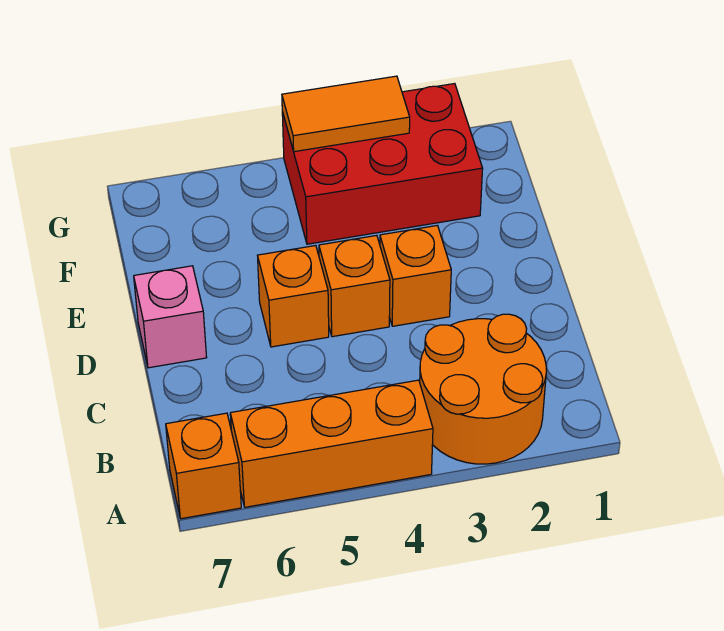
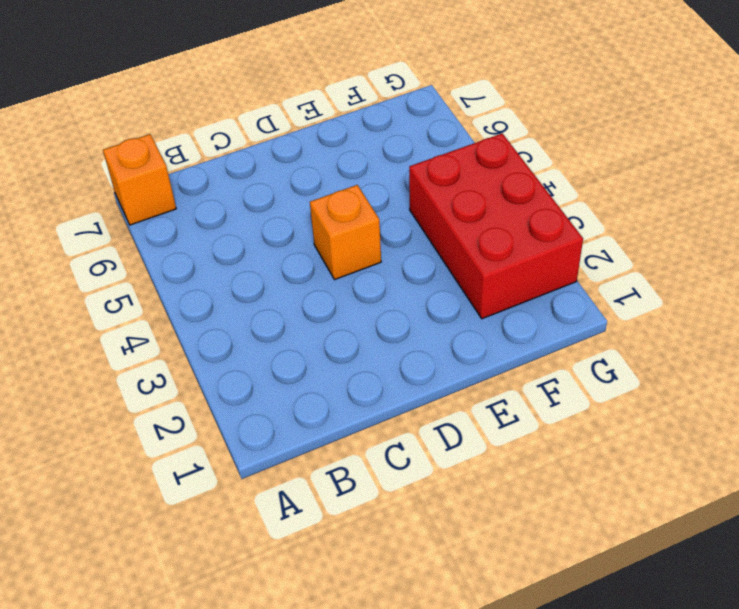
none -> orange round brick A2:B3 level 1
none -> orange brick A4:A6 level 1

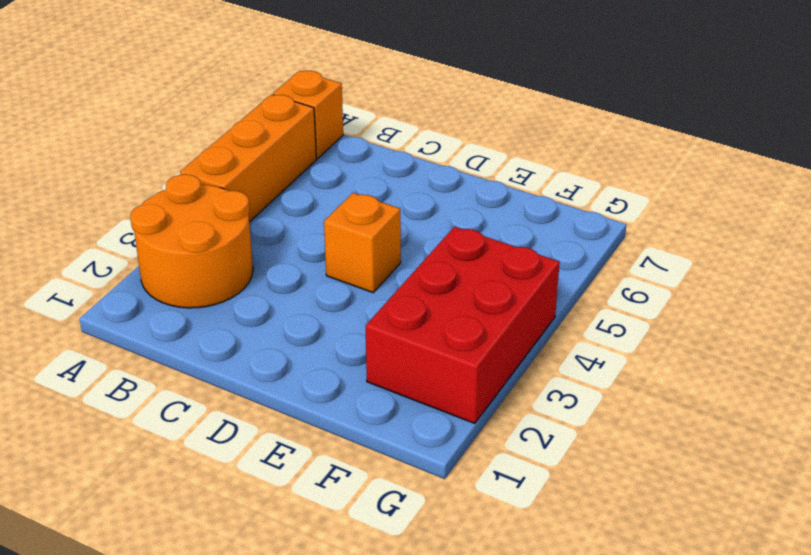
none -> orange brick D3 level 1
none -> orange brick D5 level 1

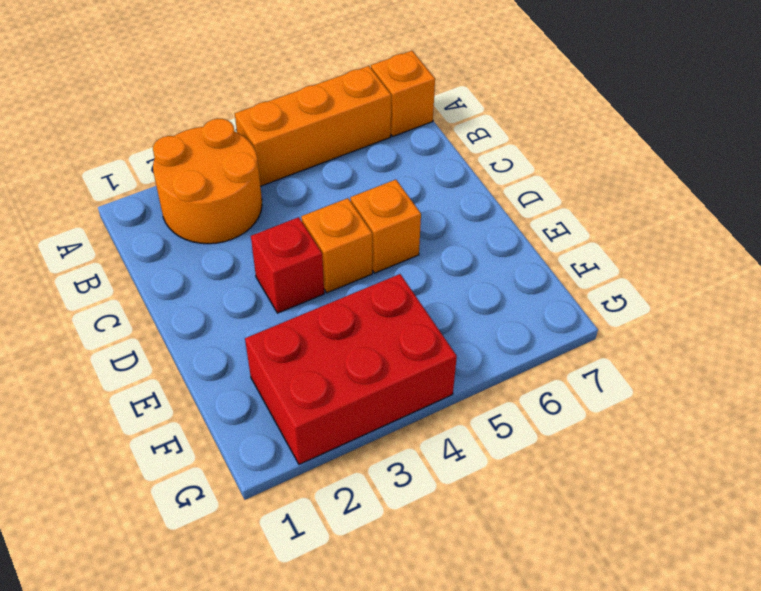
red brick D3 level 1 -> orange brick D3 level 1
none -> pink brick D7 level 1
none -> orange tile G3:G4 level 2

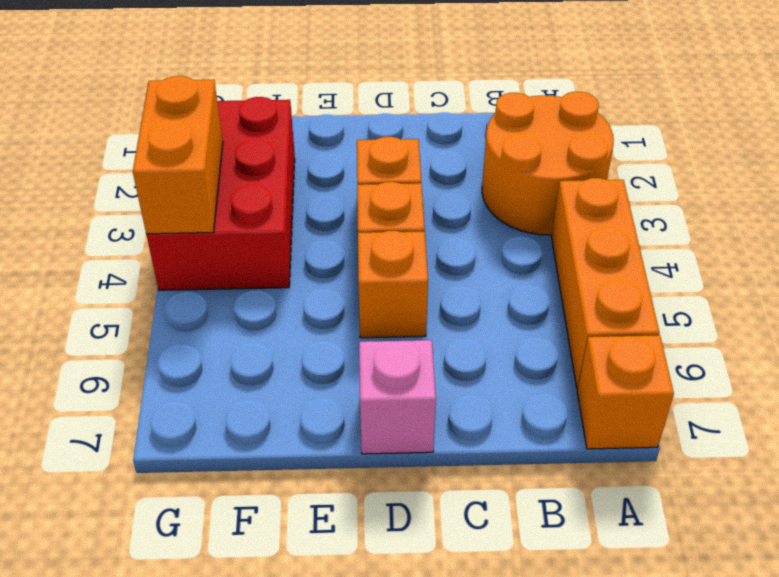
orange brick G3:G4 level 2 -> orange tile G3:G4 level 2

